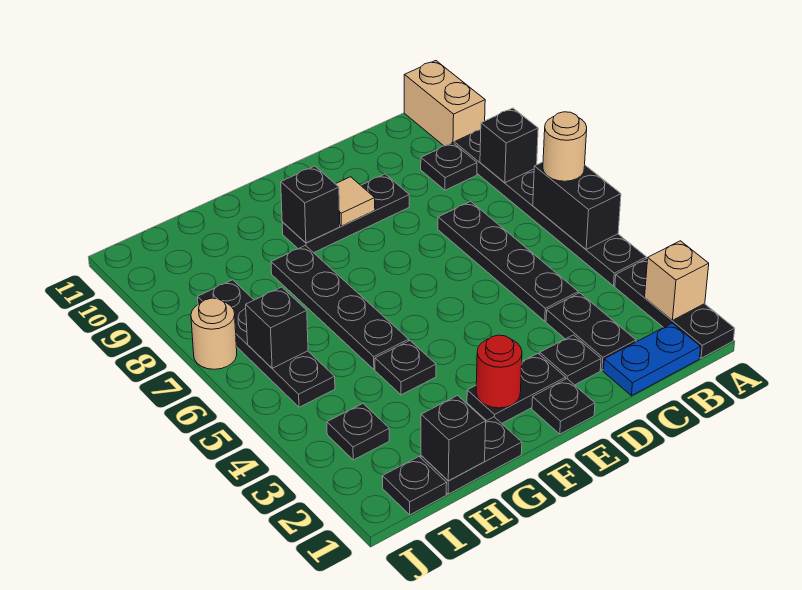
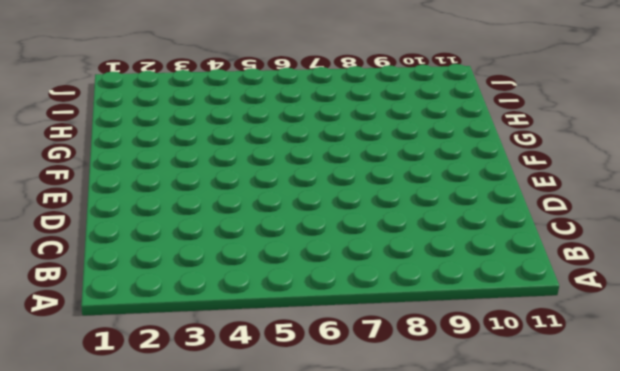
none -> black plate A1:A3 level 1
none -> black plate A4:A9 level 1
none -> tan brick A10:A11 level 1

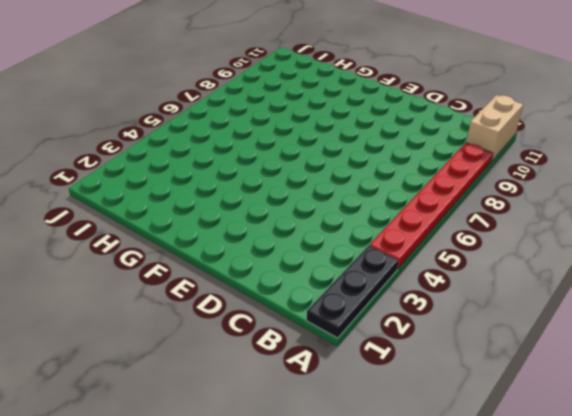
red plate A4:A9 level 1 -> black plate A4:A9 level 1
none -> blue plate B1:C1 level 1
none -> black plate B9 level 1
none -> black plate C2:C3 level 1

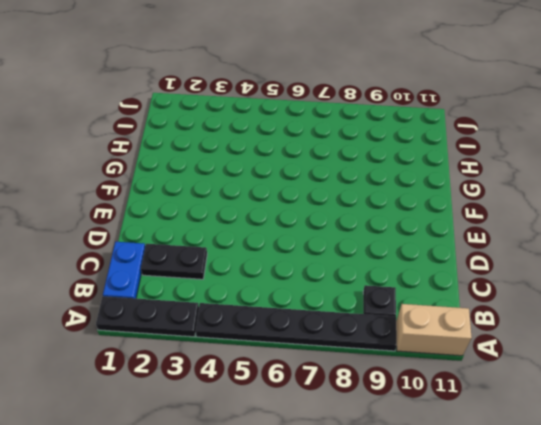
none -> black plate C4:C7 level 1
none -> black plate D2 level 1
none -> black plate D9:F9 level 1

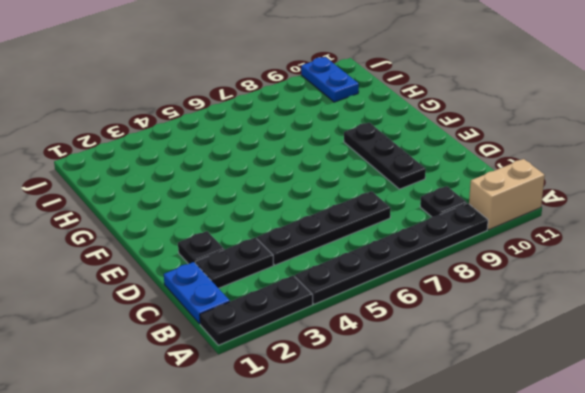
blue plate I10:J10 level 1 -> none
none -> black plate E1 level 1
none -> black plate E2:F2 level 1
none -> black plate G1:H1 level 1

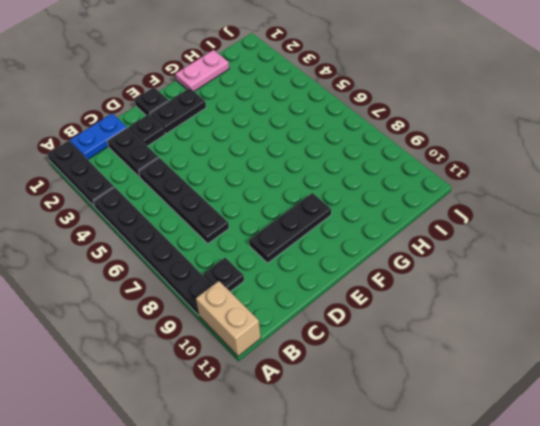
pink plate G1:H1 level 1 -> black plate G1:H1 level 1
none -> black plate G4 level 1
none -> black plate G5:G8 level 1
none -> black plate I1 level 1

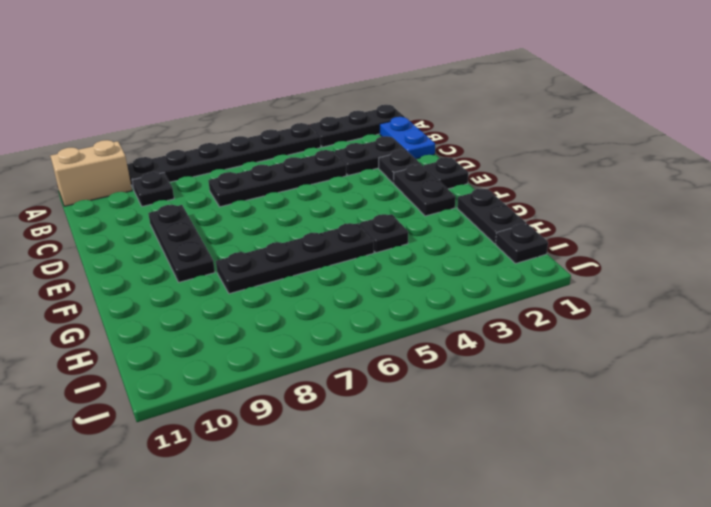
none -> black plate I3 level 1
none -> black plate I5:I8 level 1
none -> tan round brick J7 level 1

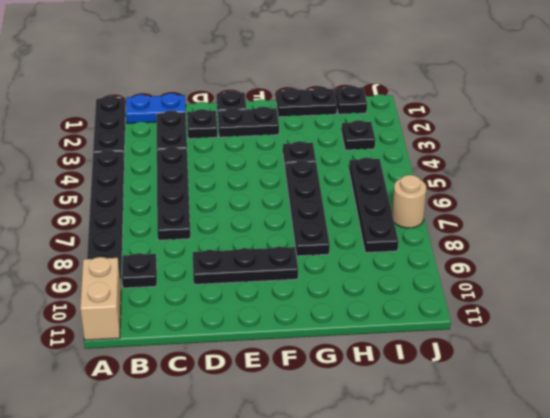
none -> tan brick A2 level 2
none -> black brick A5:A6 level 2
none -> black brick A8 level 2

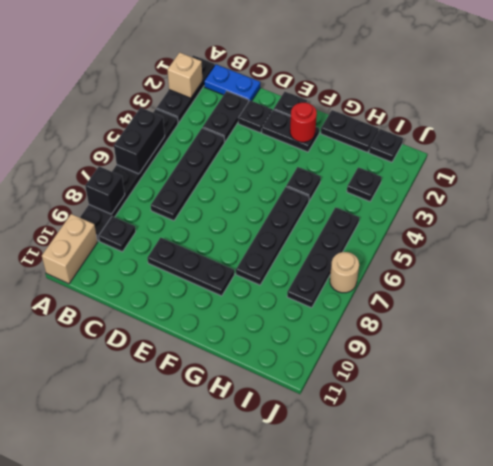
none -> tan tile E9 level 2
none -> black brick F9 level 2
none -> black brick H1 level 2

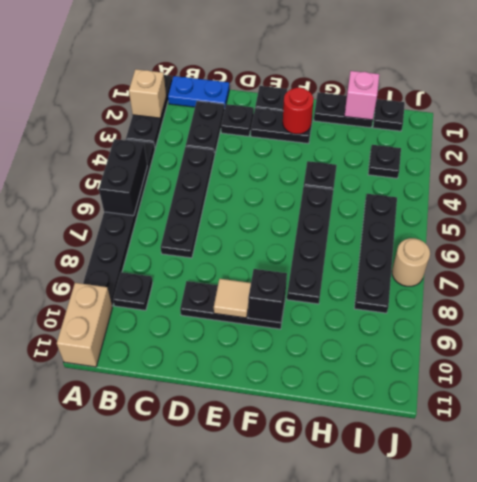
pink brick H1 level 2 -> black brick H1 level 2
none -> black brick A8 level 2
none -> black brick I6 level 2
none -> tan round brick A6 level 3

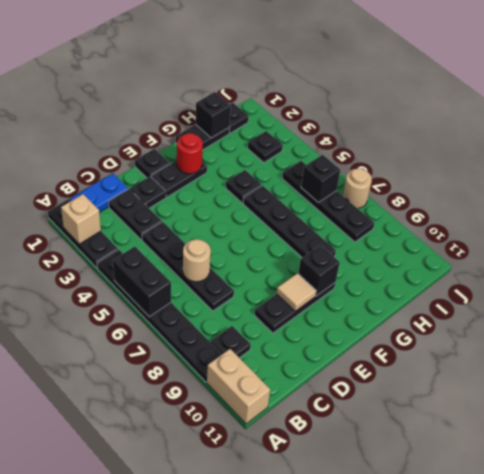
tan round brick C6 level 2 -> tan round brick A6 level 3
none -> black brick A8 level 2

